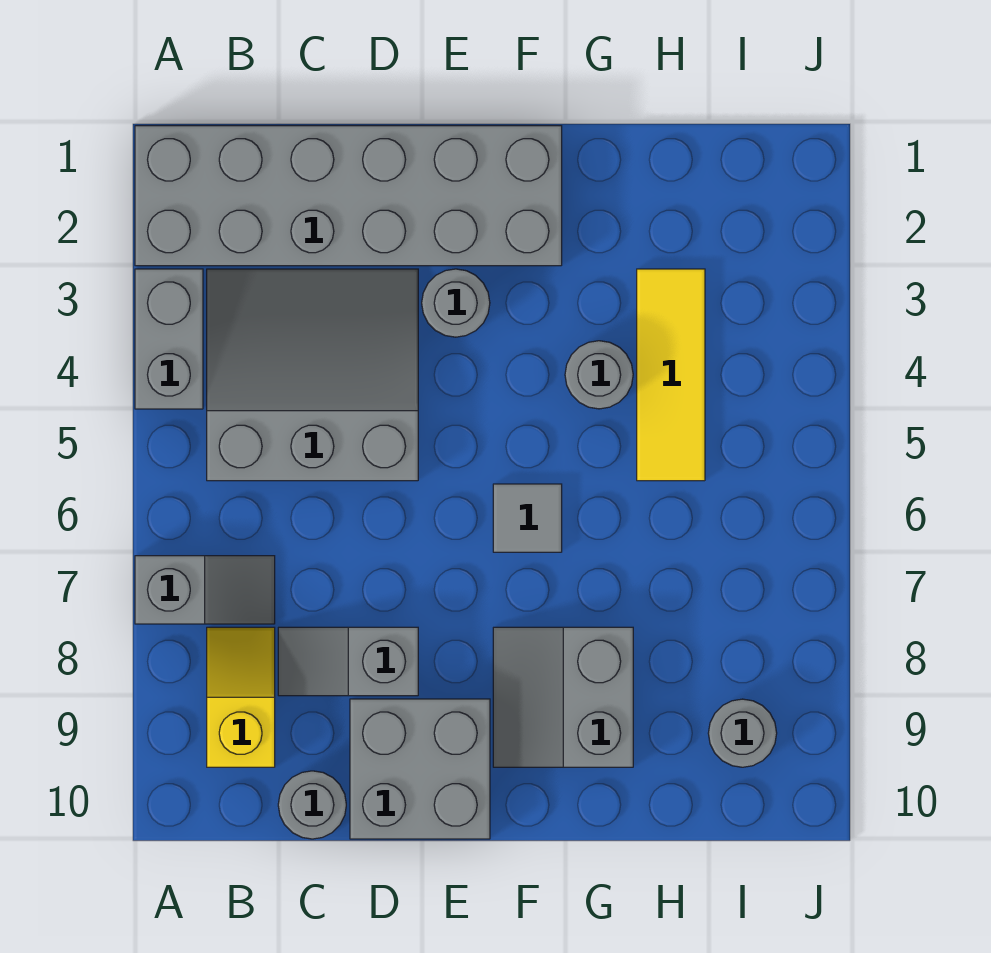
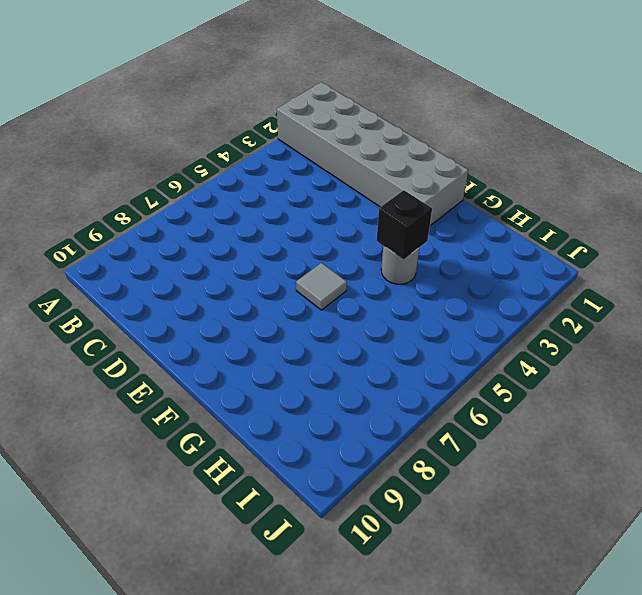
black brick G4 level 2 -> none
none -> grey brick A3:A4 level 1
none -> grey slope A7:B7 level 1 top A
none -> grey slope B3:D5 level 1 top 5

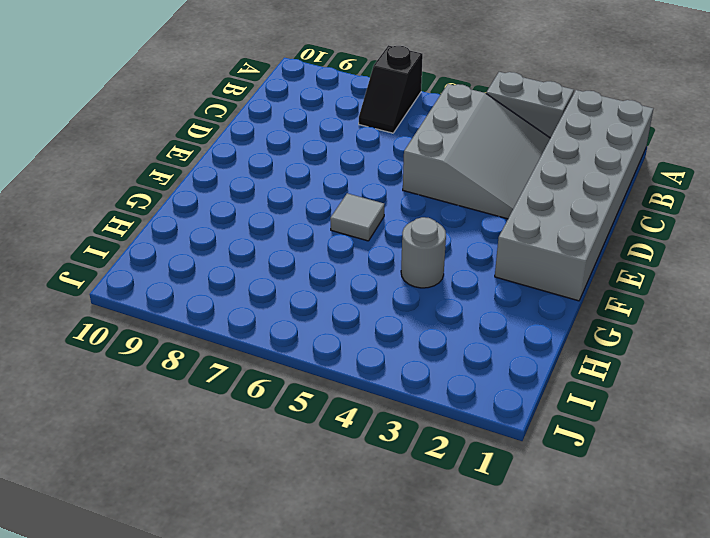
black slope A7:B7 level 1 top A -> grey slope A7:B7 level 1 top A
none -> yellow slope B8:B9 level 1 top 9
none -> grey slope C8:D8 level 1 top D
none -> grey round brick C10 level 1

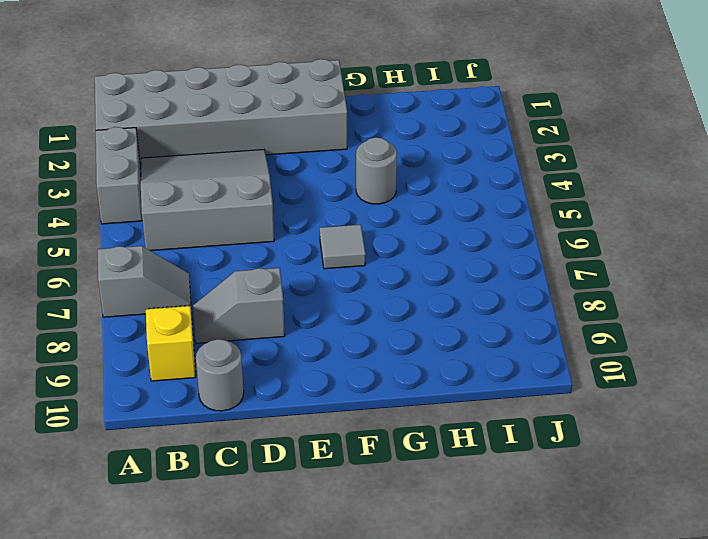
none -> grey brick D9:E10 level 1
none -> grey round brick E3 level 1
none -> grey slope F8:G9 level 1 top G

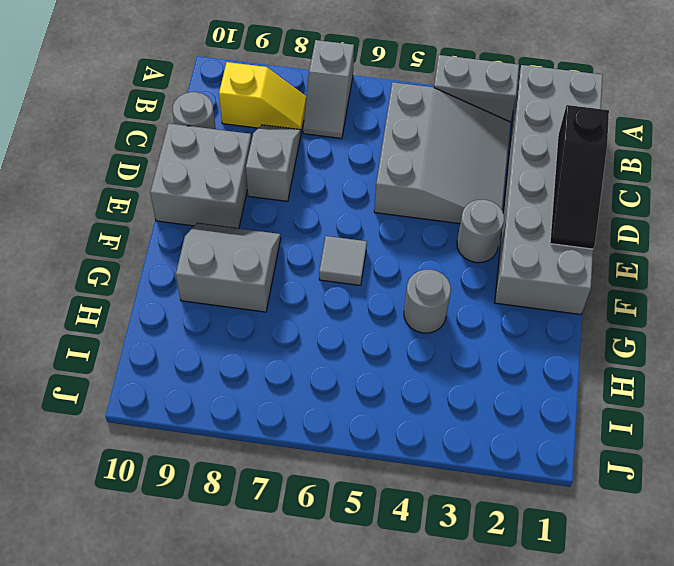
black slope C1:E1 level 2 top C -> none
none -> yellow tile H3:H5 level 1
none -> grey round brick I9 level 1

